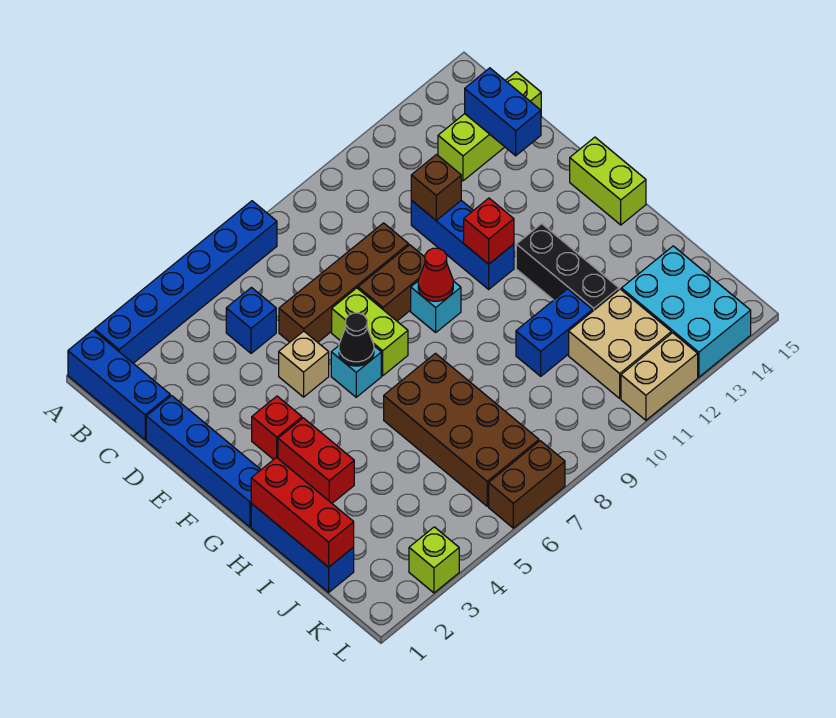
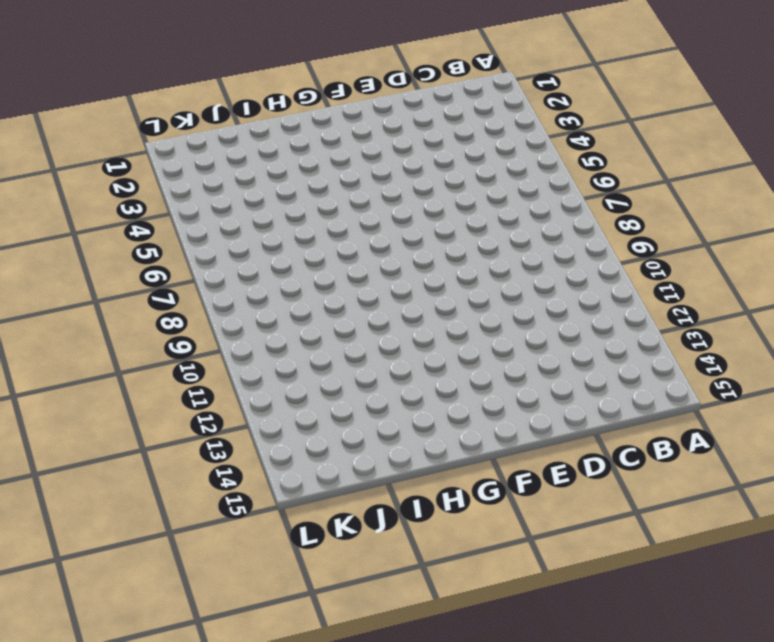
none -> blue brick A1:C1 level 1
none -> blue brick A2:A7 level 1
none -> blue brick C5 level 1
none -> lime brick C13:C15 level 1

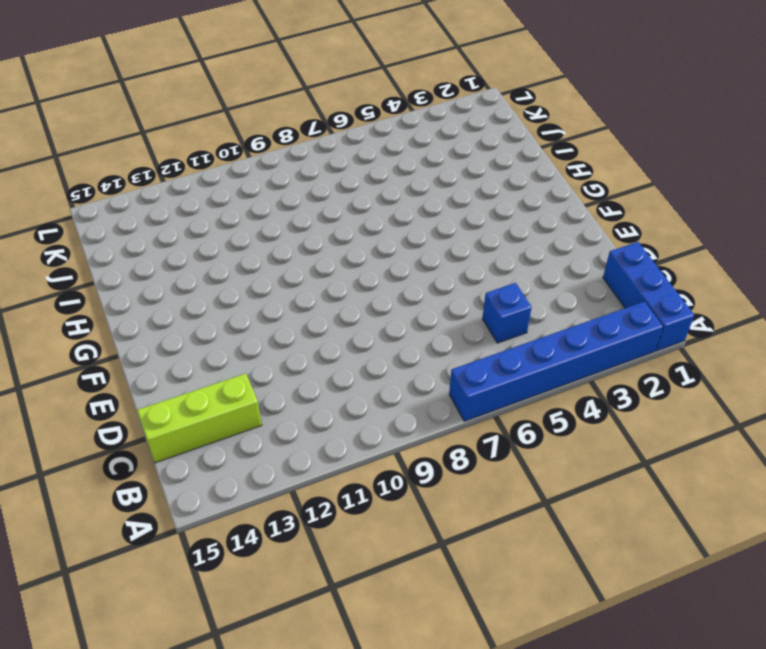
none -> blue brick D1:G1 level 1
none -> brown brick D6:D9 level 1
none -> blue brick D11:F11 level 1
none -> tan brick E5 level 1

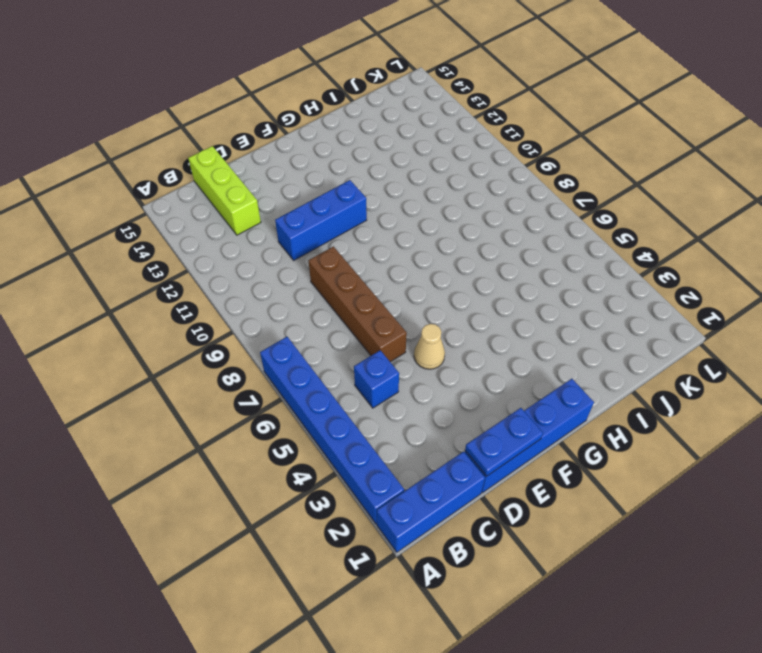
blue plate D1:E1 level 2 -> none
tan cone E5 level 1 -> tan brick E5 level 1
none -> lime brick E7:F7 level 1
none -> brown brick E8:E9 level 1
none -> red brick F3 level 1
none -> cyan brick F6 level 1

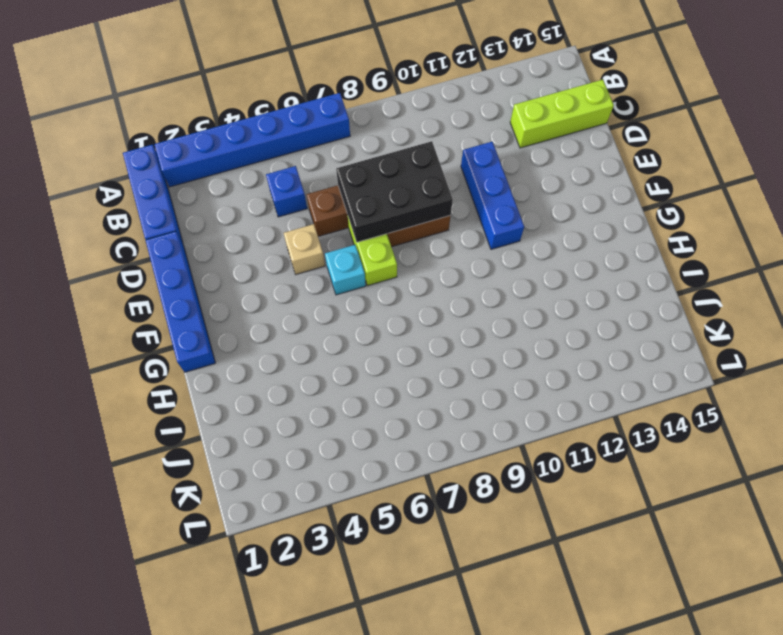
black brick D7:E9 level 2 -> none
none -> red brick F3 level 1
none -> cyan brick F9 level 1
none -> lime brick F15:G15 level 1
none -> red brick G3:H3 level 1

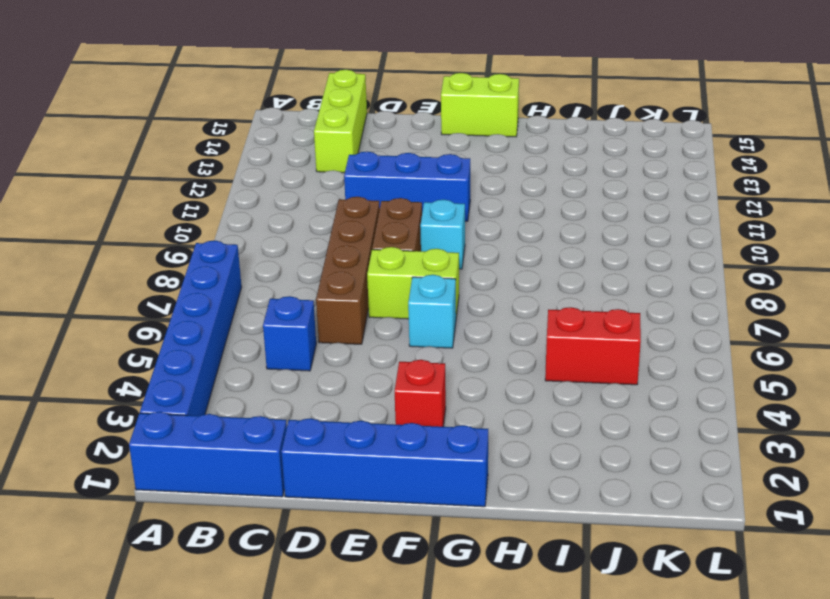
red brick I5:J5 level 1 -> red brick G3:H3 level 1
none -> tan brick E5 level 1
none -> black brick G12:I12 level 1
none -> blue brick H1:J1 level 1
none -> brown brick H6:K7 level 1

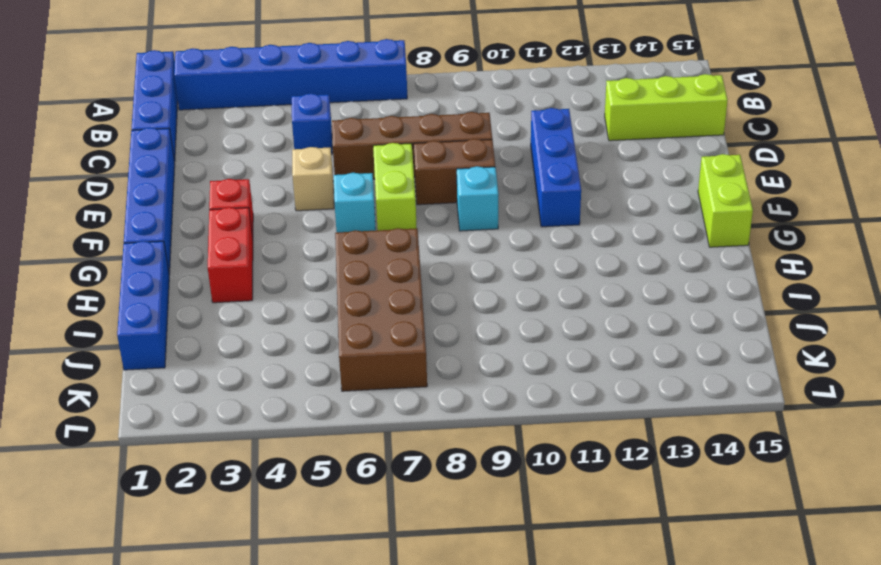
none -> black brick G12:I12 level 1
none -> blue brick I10:I11 level 1
none -> tan brick J11:K12 level 1
none -> cyan brick J13:L14 level 1

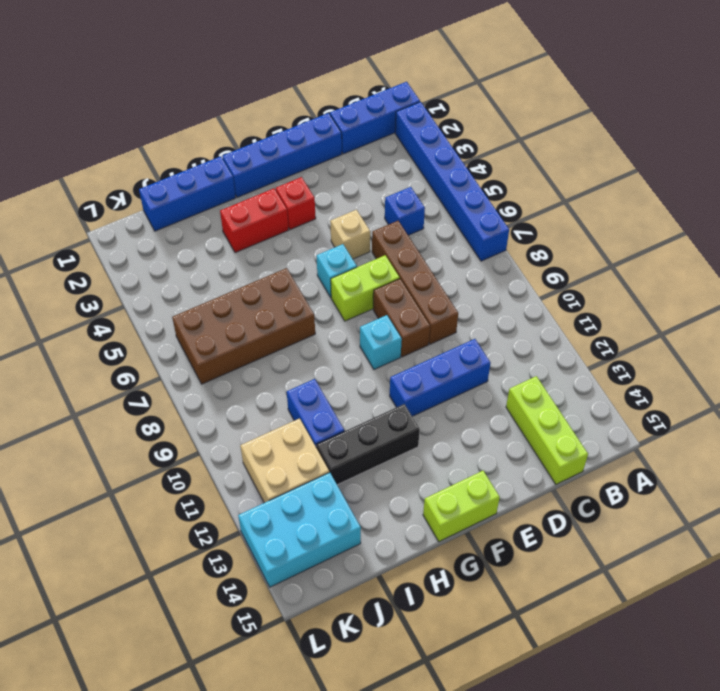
none -> lime brick L3 level 1
none -> brown brick L6:L7 level 1
none -> tan brick L11:L12 level 1
none -> blue brick C14:D14 level 2

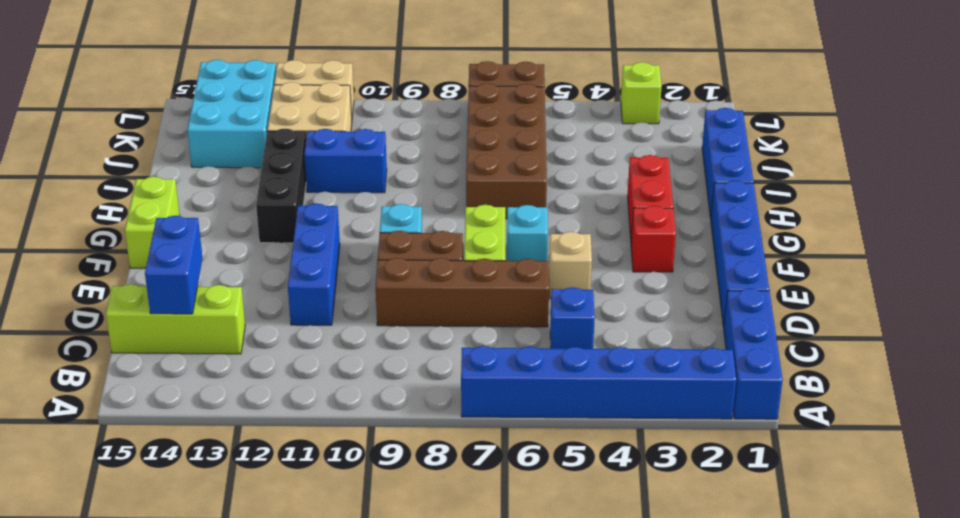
none -> brown brick D11 level 2
none -> black cone F6 level 2
none -> red cone F9 level 2
none -> red brick F11 level 2

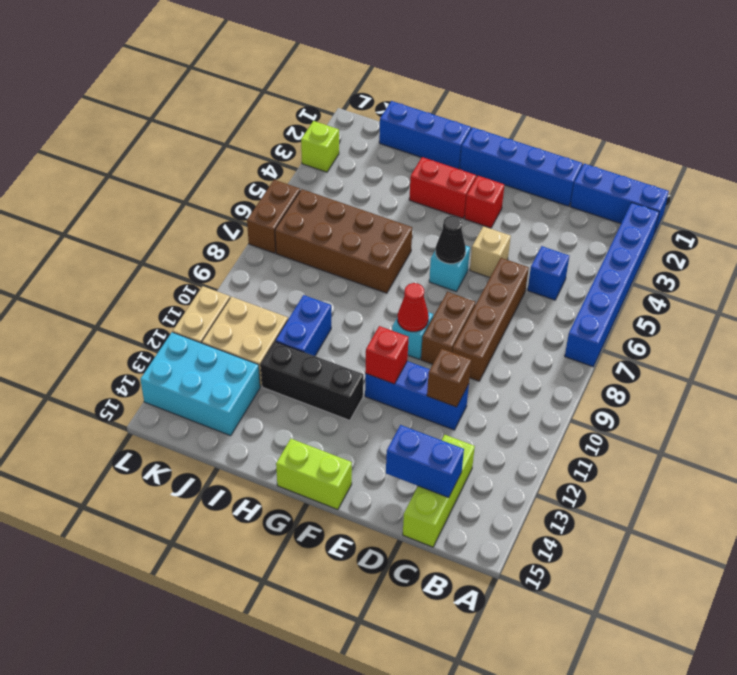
none -> lime brick E7:F7 level 1
none -> red brick H1:J1 level 2

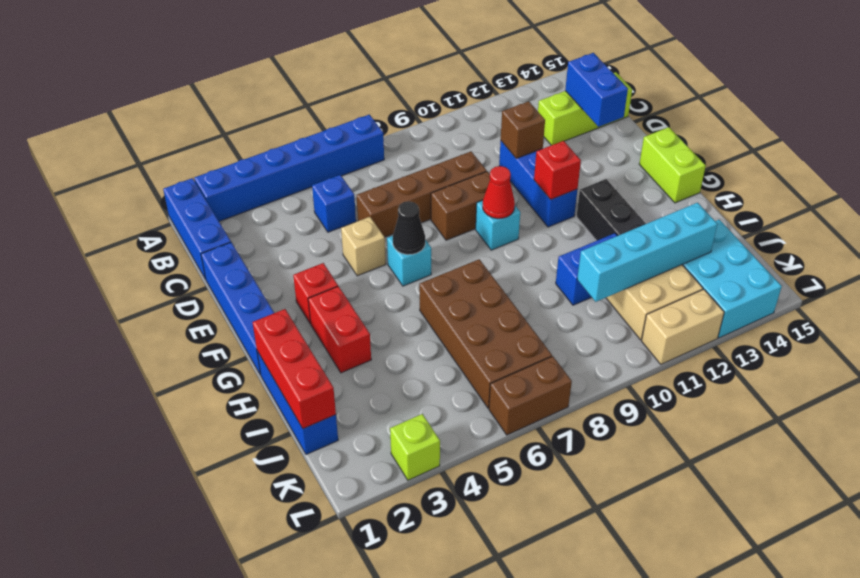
cyan brick J10:J13 level 2 -> none
none -> lime brick E7:F7 level 1

